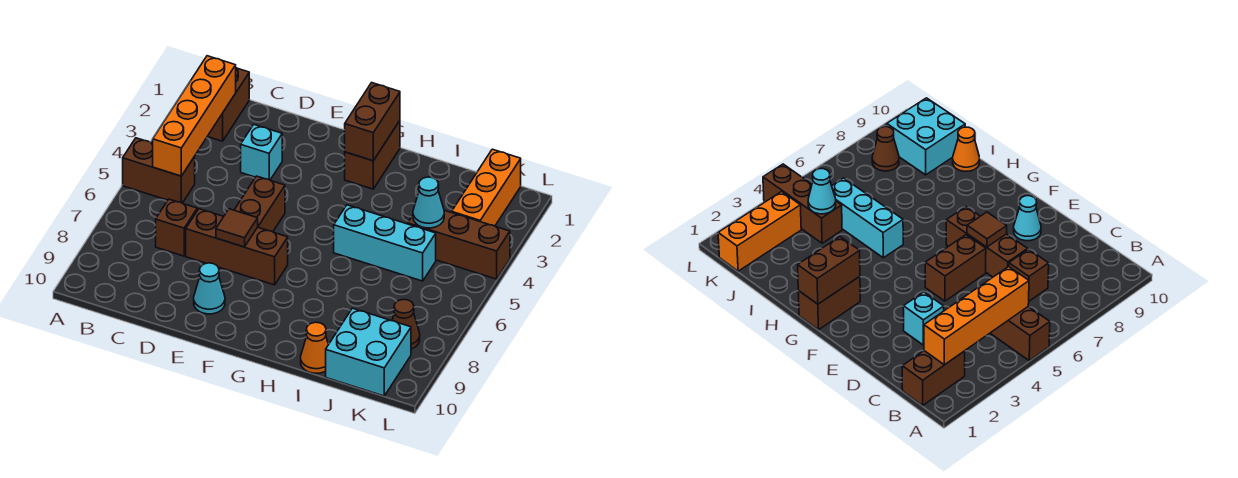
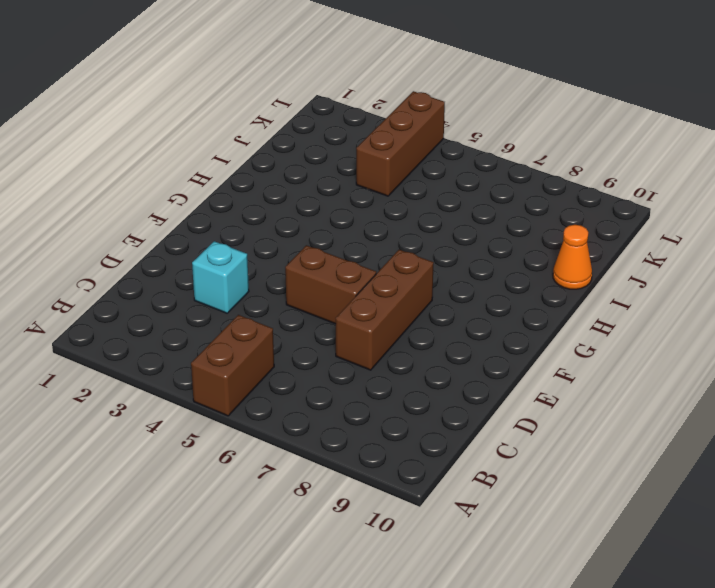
none -> brown brick B1:B2 level 1
none -> brown brick C7 level 1
none -> cyan cone E9 level 1

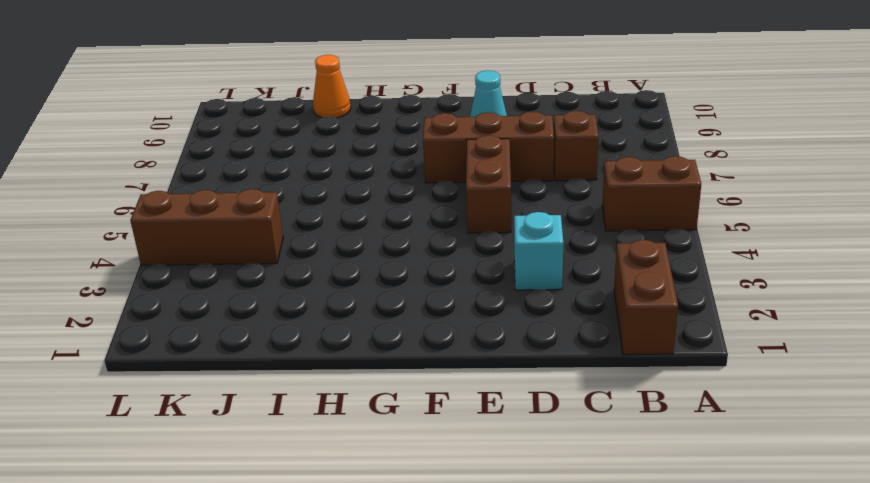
none -> brown brick G1:G2 level 1
none -> cyan brick H5:J5 level 1
none -> cyan brick J9:K10 level 1

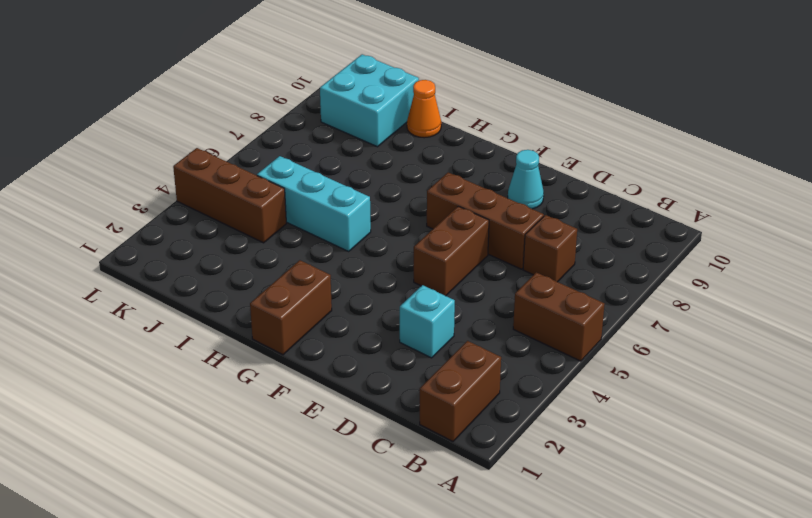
none -> orange brick K1:K3 level 1
none -> brown cone K8 level 1
none -> orange brick B2:B5 level 2

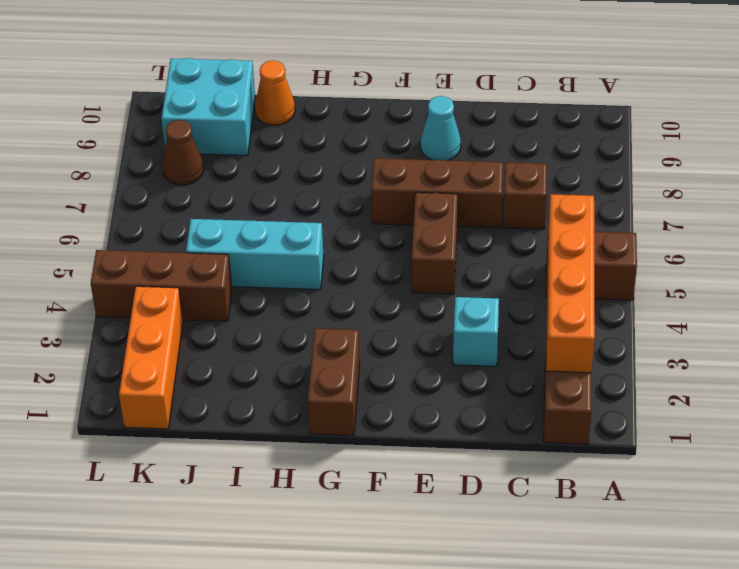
none -> brown tile E7 level 2
none -> brown brick G1:G2 level 2
none -> cyan cone J4 level 2

